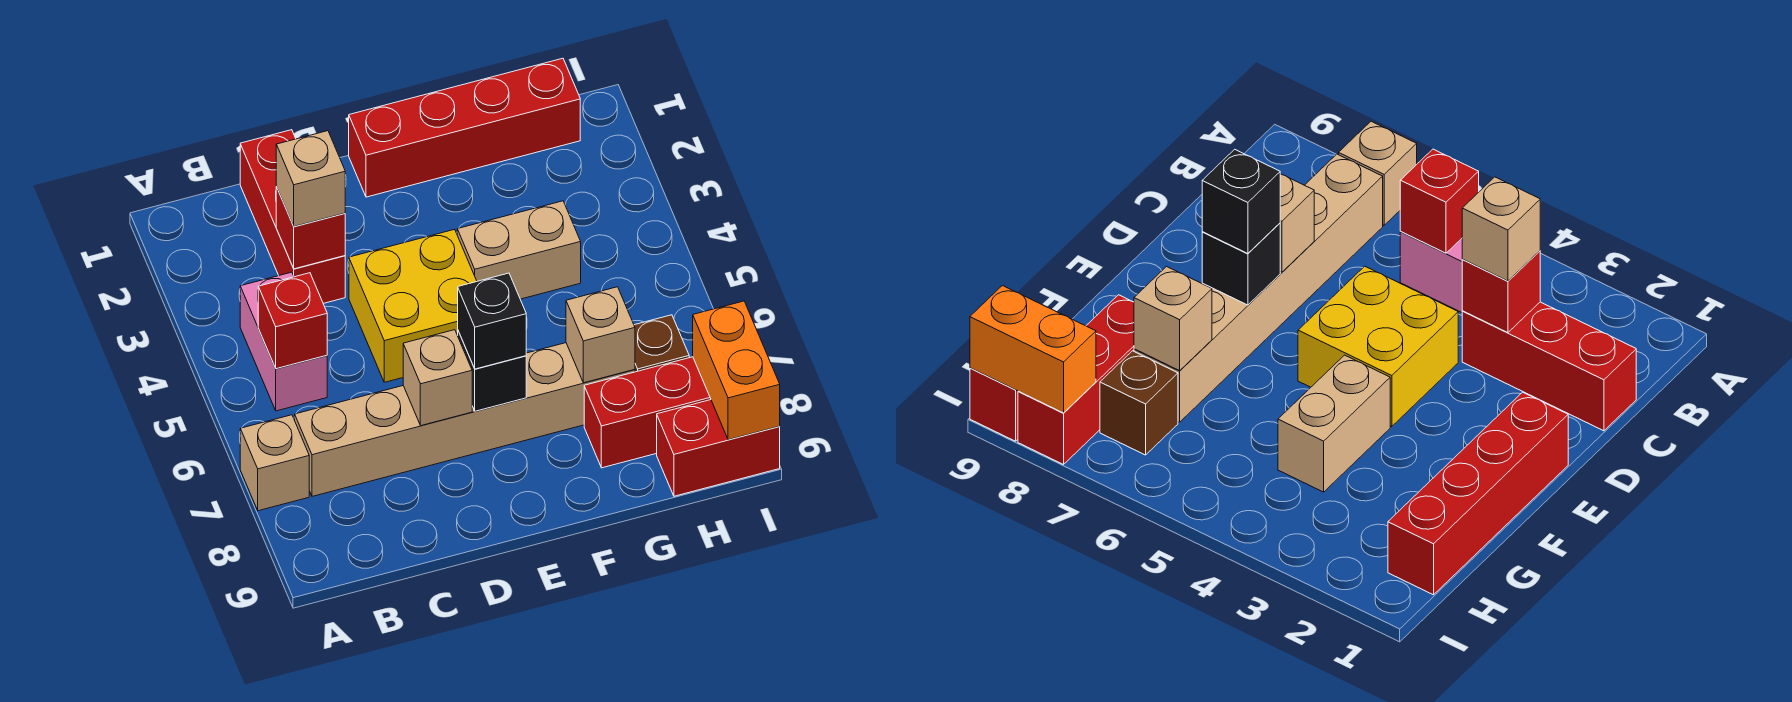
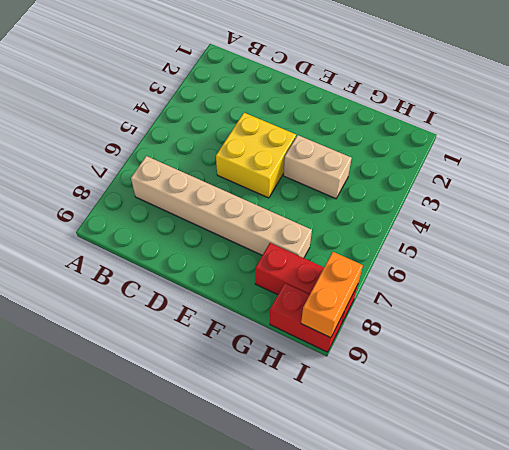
none -> tan brick A7 level 1
none -> pink brick B4:B5 level 1
none -> red brick C1:C3 level 1

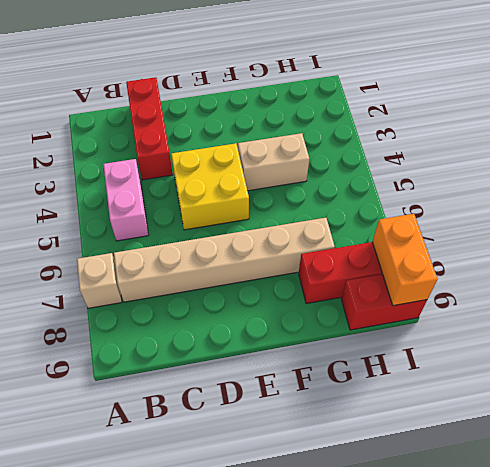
none -> red brick E1:H1 level 1
none -> brown brick H7 level 1
none -> red brick B5 level 2

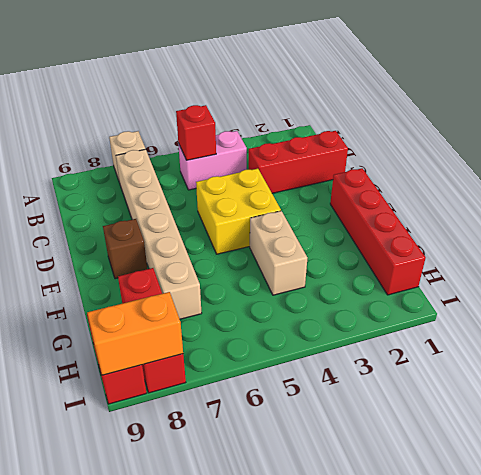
brown brick E8 level 1 -> brown brick H7 level 1
none -> red brick C3 level 2
none -> tan brick D7 level 2
none -> black brick E7 level 2

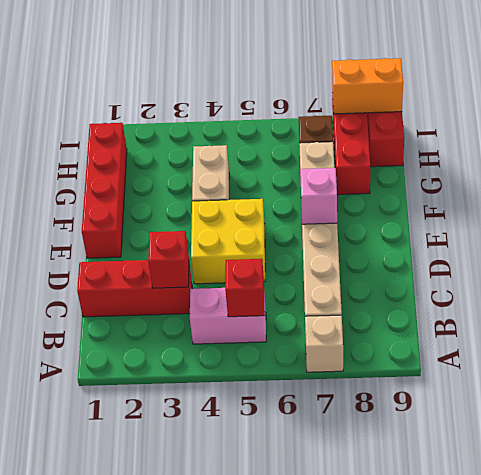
pink brick E7 level 2 -> black brick E7 level 2
none -> tan brick D7 level 2
none -> tan brick G7 level 2
none -> tan brick C3 level 3

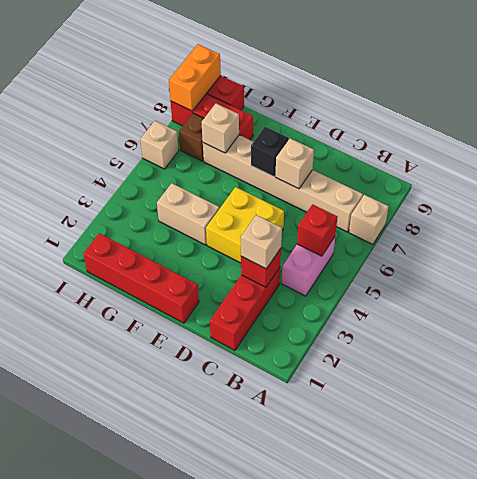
tan brick I6 level 1 -> none
none -> black brick E7 level 3

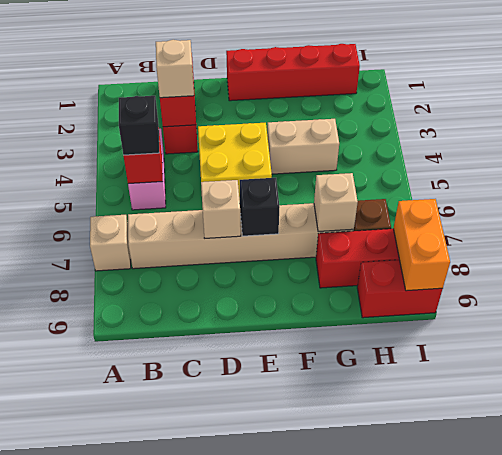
black brick B5 level 3 -> black brick E7 level 3

